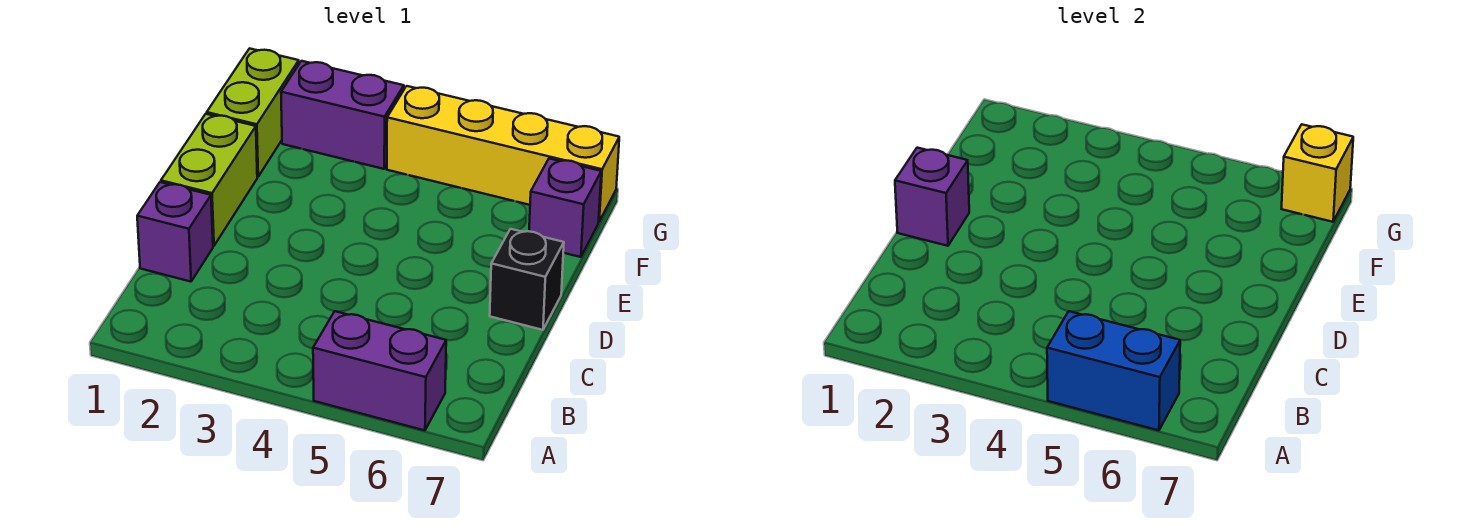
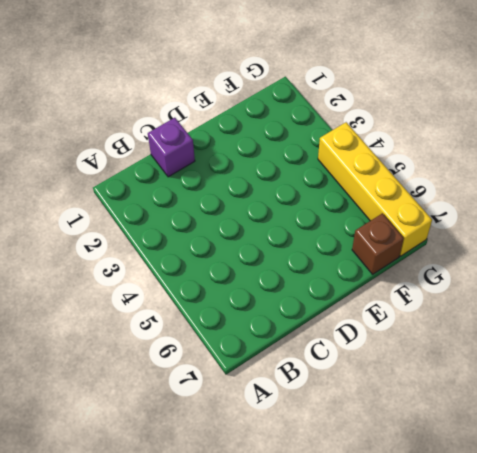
brown brick F7 level 1 -> purple brick F7 level 1
none -> purple brick A5:A6 level 1
none -> lime brick D1:E1 level 1

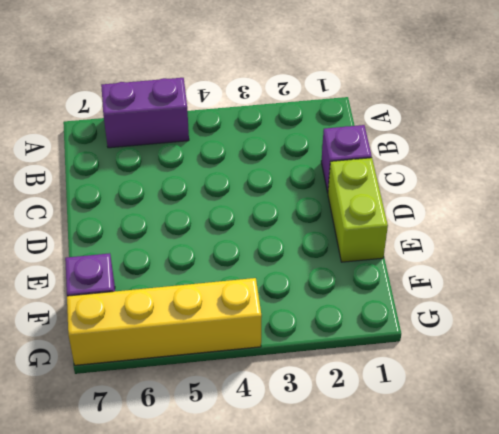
none -> black brick D7 level 1
none -> lime brick F1:G1 level 1

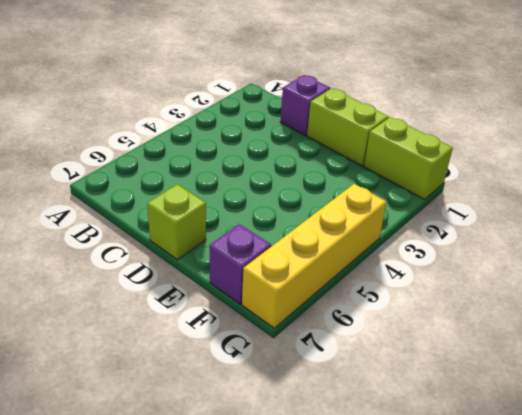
lime brick D7 level 1 -> black brick D7 level 1
none -> purple brick A5:A6 level 1
none -> purple brick G2:G3 level 1

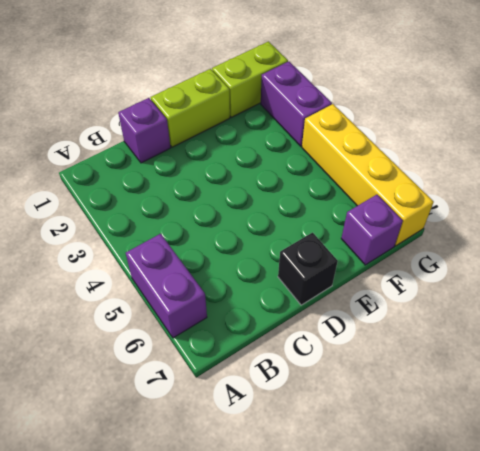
none -> blue brick A5:A6 level 2
none -> purple brick D1 level 2

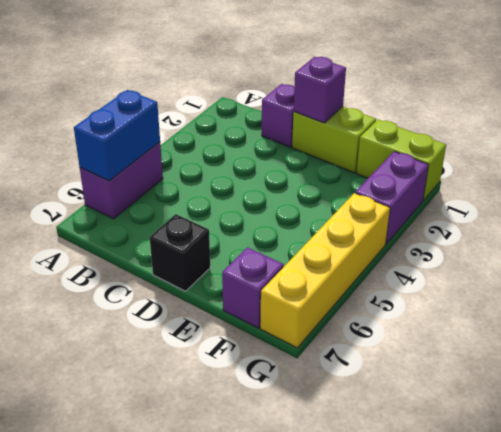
none -> yellow brick G7 level 2

